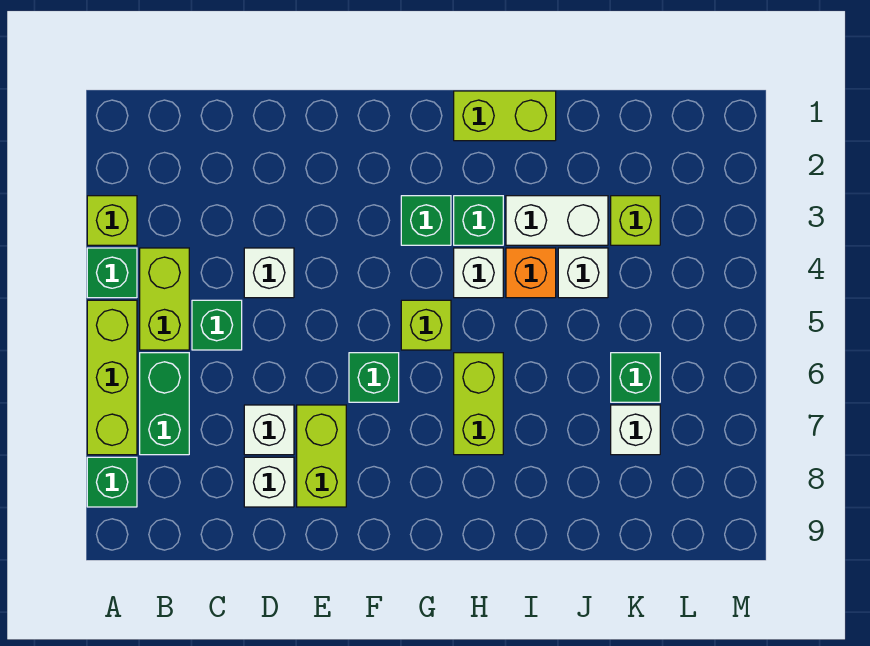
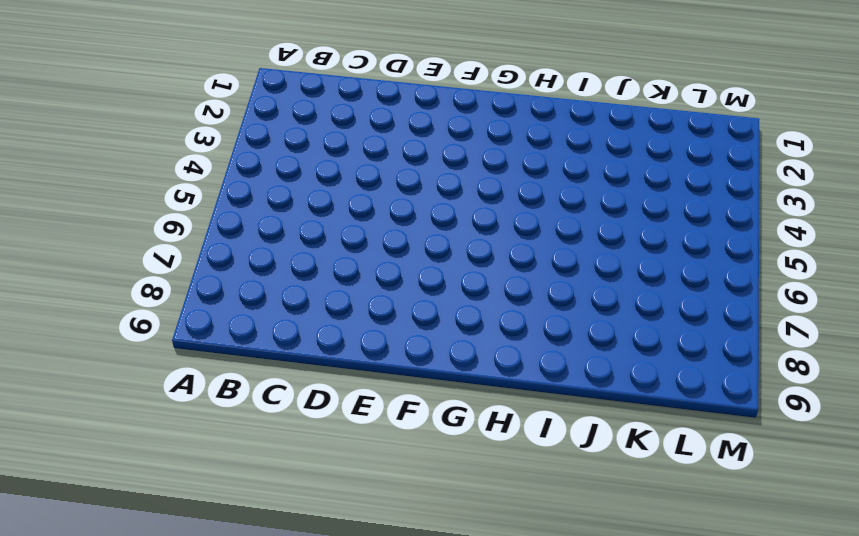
none -> lime brick A3 level 1
none -> green brick A4 level 1
none -> lime brick A5:A7 level 1

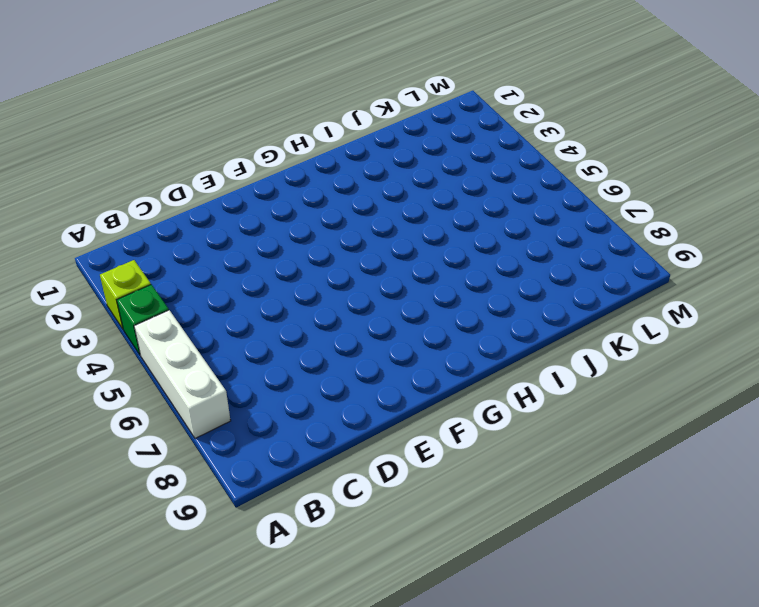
white brick A5:A7 level 1 -> lime brick A5:A7 level 1
none -> green brick A8 level 1
none -> lime brick B4:B5 level 1
none -> green brick B6:B7 level 1

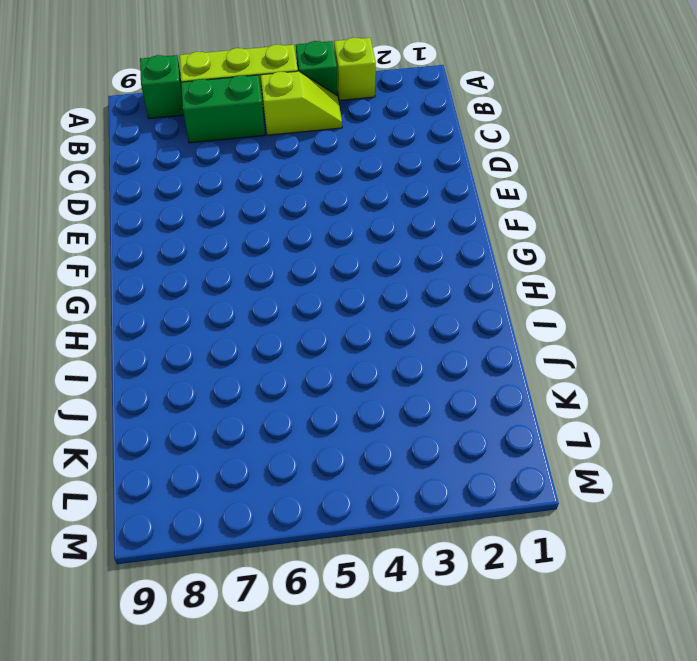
lime slope B4:B5 level 1 top 5 -> lime brick B4:B5 level 1
none -> green brick C5 level 1
none -> white brick D4 level 1
none -> white brick D7 level 1

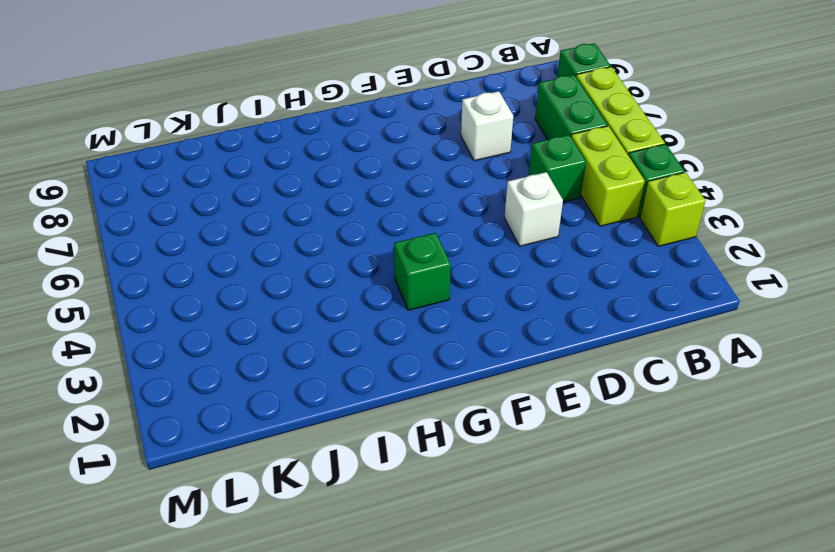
none -> white brick D8 level 1
none -> lime brick E7:E8 level 1
none -> green brick F6 level 1

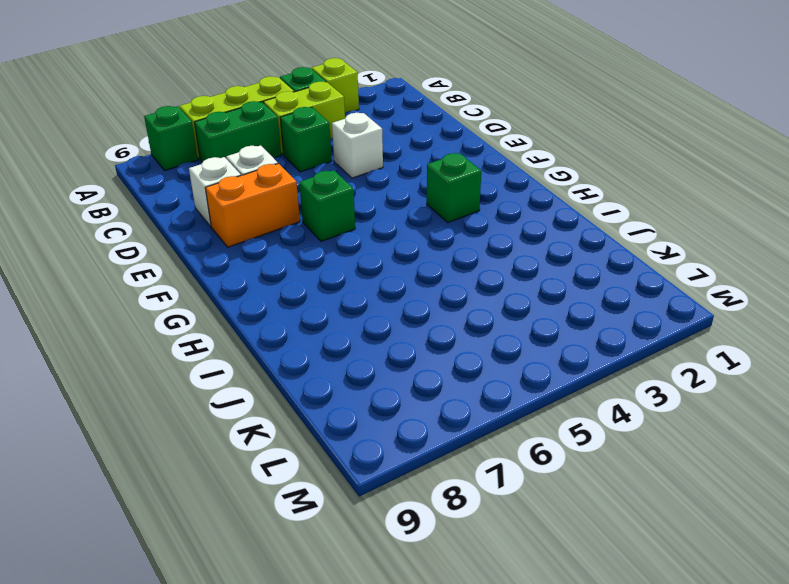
orange brick E7:E8 level 1 -> lime brick E7:E8 level 1
none -> lime brick G5 level 1
none -> lime brick H1:I1 level 1
none -> green brick H3 level 1

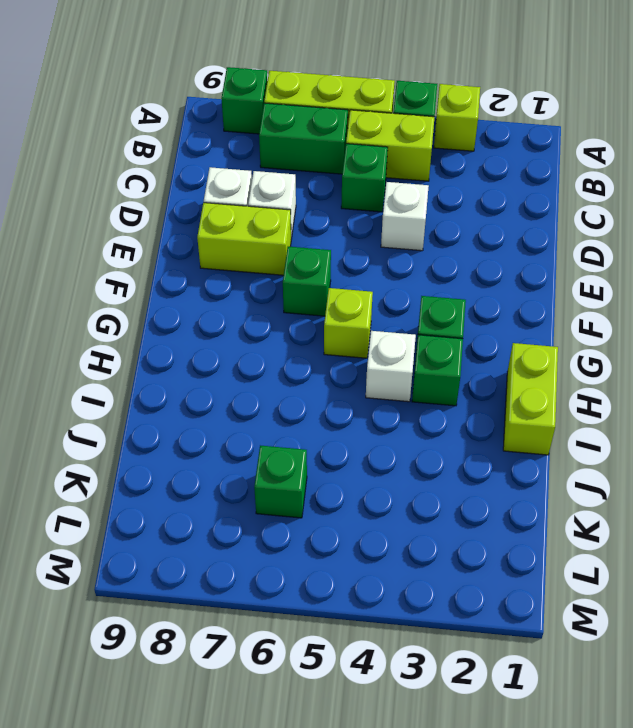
none -> lime brick H6:H7 level 1
none -> white brick I3:J3 level 1
none -> orange brick I4 level 1

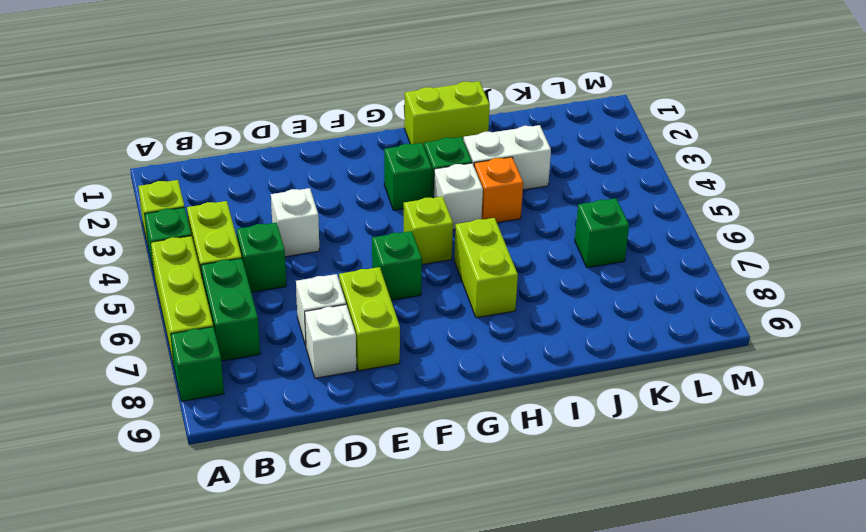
none -> white brick J4 level 1
none -> lime brick K3 level 1
none -> white brick K7 level 1

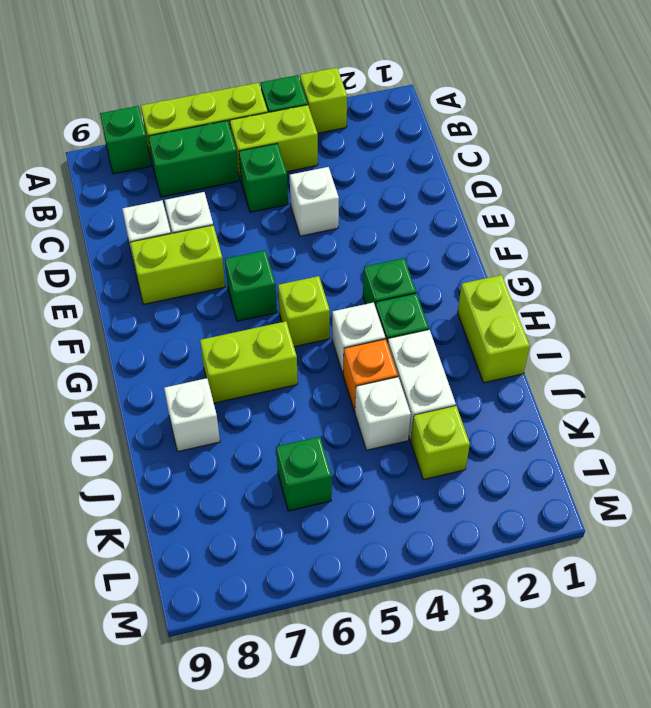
white brick I8 level 1 -> white brick K7 level 1

